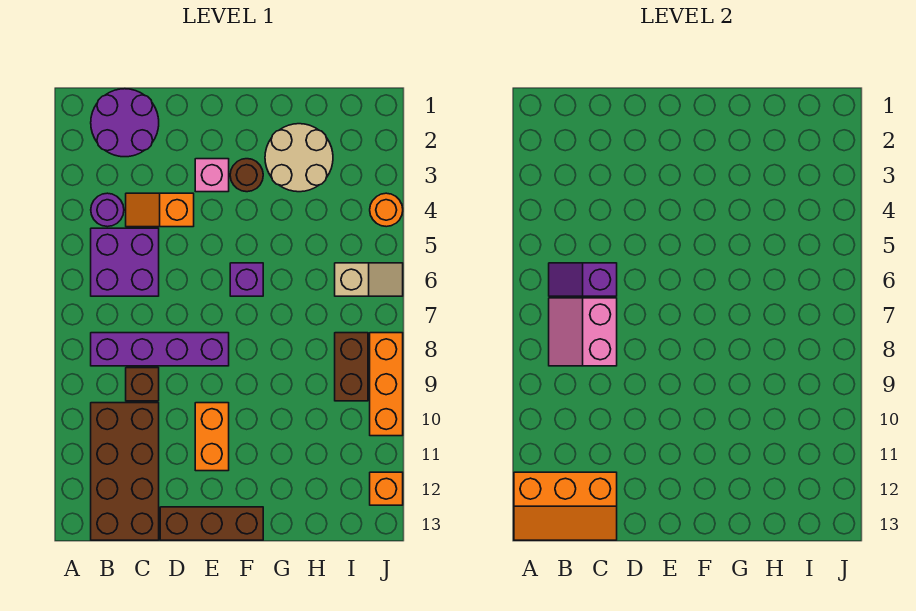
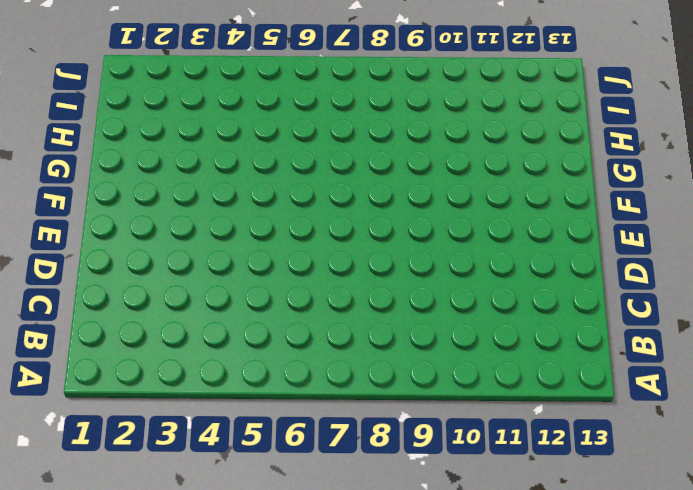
none -> purple round brick B1:C2 level 1
none -> purple round brick B4 level 1
none -> purple brick B5:C6 level 1

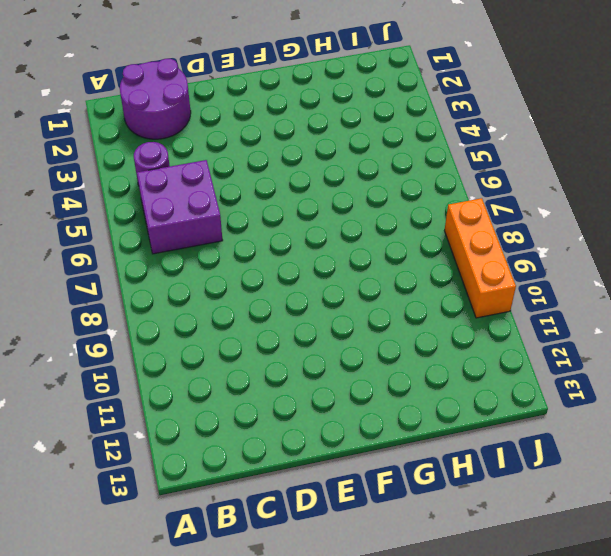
none -> purple brick B8:E8 level 1
none -> brown brick B10:C13 level 1
none -> orange slope C4:D4 level 1 top D

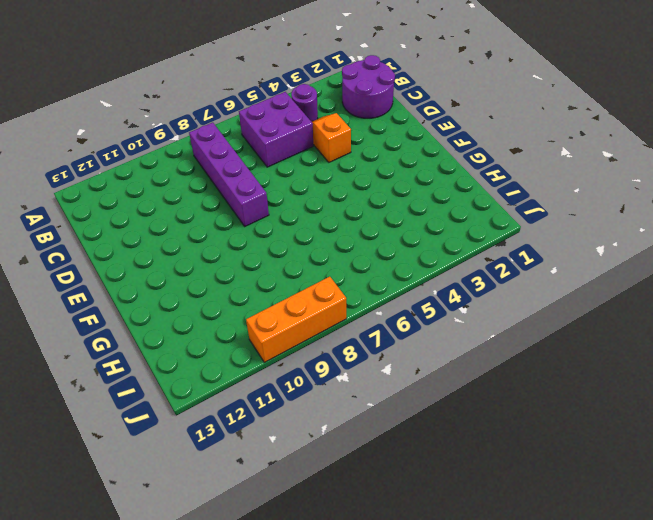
none -> brown brick B10:C13 level 1
none -> brown brick C9 level 1
none -> brown brick D13:F13 level 1

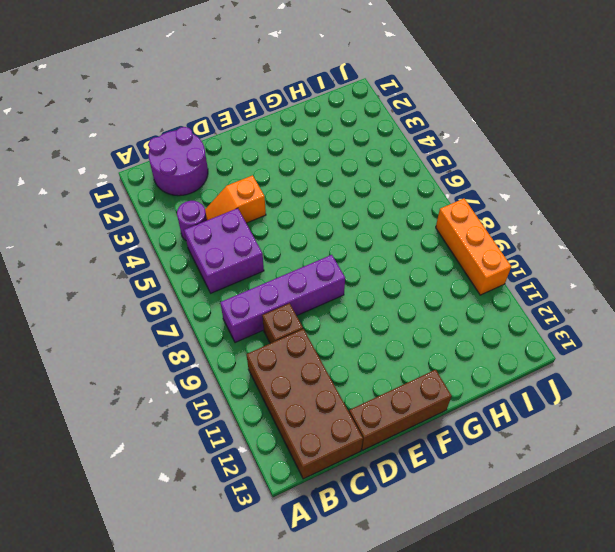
none -> pink brick E3 level 1
none -> orange brick E10:E11 level 1
none -> brown round brick F3 level 1

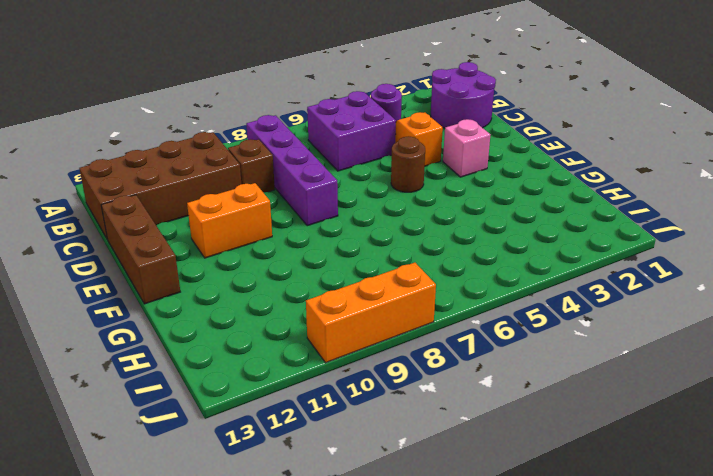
brown round brick E5 level 1 -> brown round brick F3 level 1
none -> purple brick F6 level 1
none -> tan round brick G2:H3 level 1
none -> tan slope I6:J6 level 1 top I

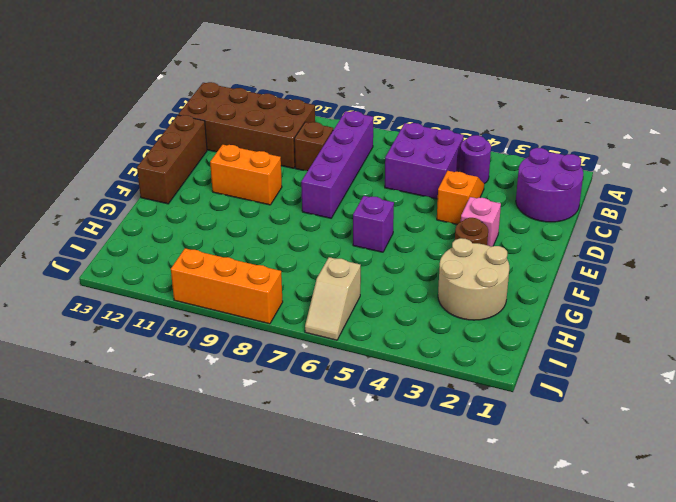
none -> brown brick I8:I9 level 1
none -> orange round brick J4 level 1
none -> orange brick J12 level 1

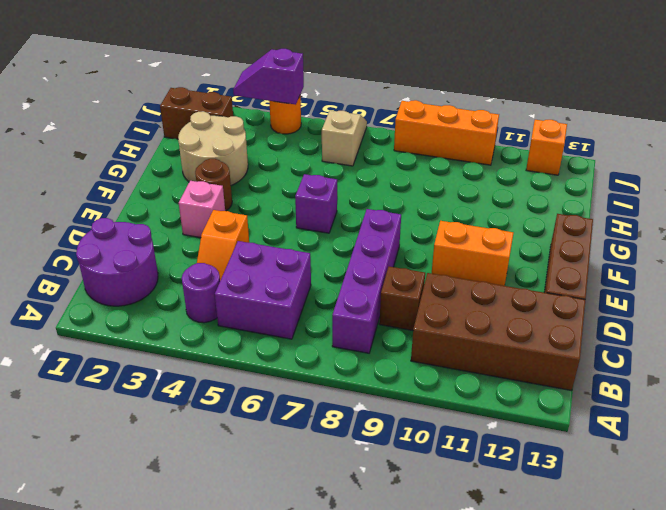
brown brick I1:I2 level 1 -> brown brick I8:I9 level 1
purple slope J3:J4 level 2 top 4 -> purple slope B6:C6 level 2 top C
none -> orange slope A12:C13 level 2 top 12
none -> pink slope B7:C8 level 2 top C

